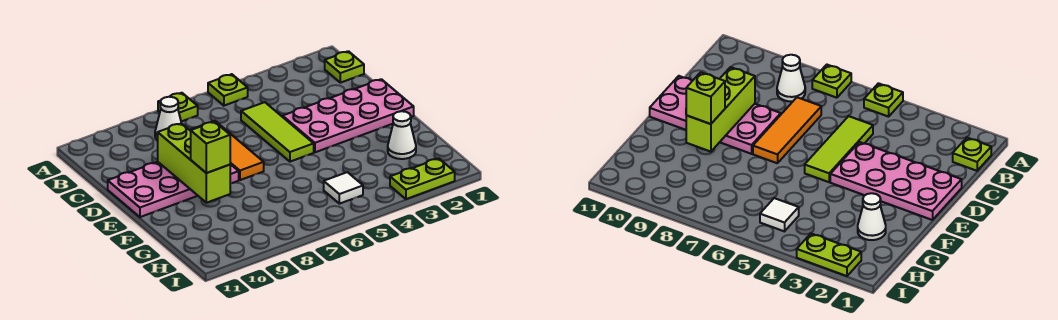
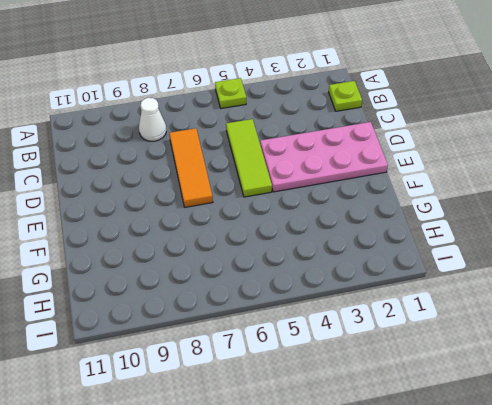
none -> lime plate A7 level 1
none -> pink plate D8:E11 level 1
none -> white cone G2 level 1

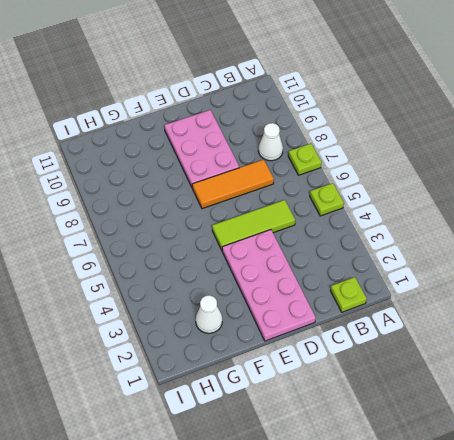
pink plate D8:E10 level 1 -> pink plate D8:E11 level 1
none -> white tile H5 level 1
none -> lime plate I2:I3 level 1
none -> lime brick D9:F9 level 2

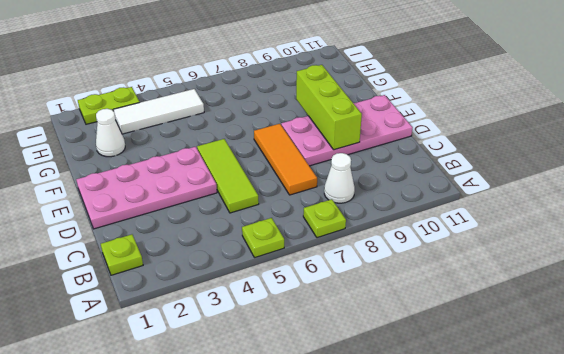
white tile H3:H5 level 1 -> white tile H5 level 1
none -> lime brick F9 level 3

